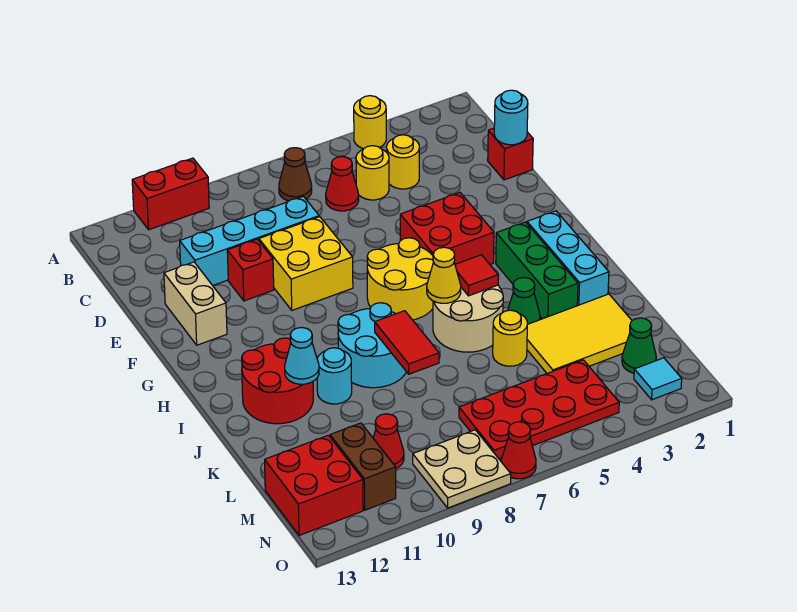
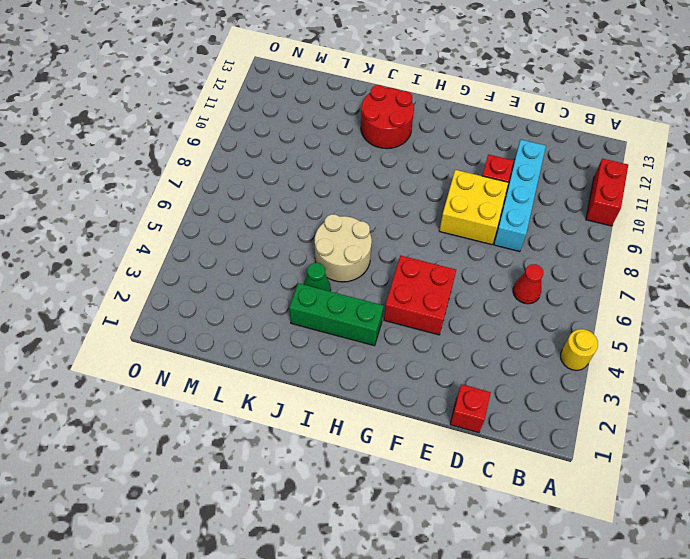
none -> brown cone B7 level 1
none -> yellow round brick C4 level 1
none -> yellow round brick C5 level 1
none -> tan brick E12:F12 level 1

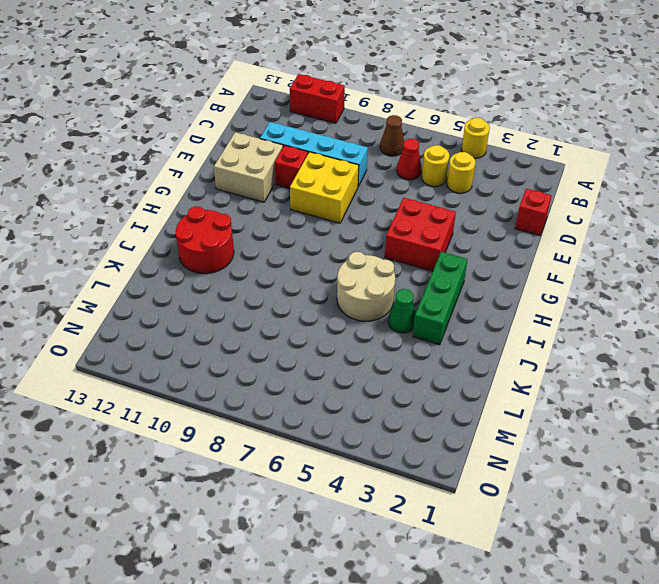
tan brick E11:F12 level 1 -> tan brick E12:F12 level 1
none -> yellow round brick G6:H7 level 1
none -> cyan brick H2:J2 level 1
none -> cyan round brick I8:J9 level 1
none -> cyan round brick J10 level 1

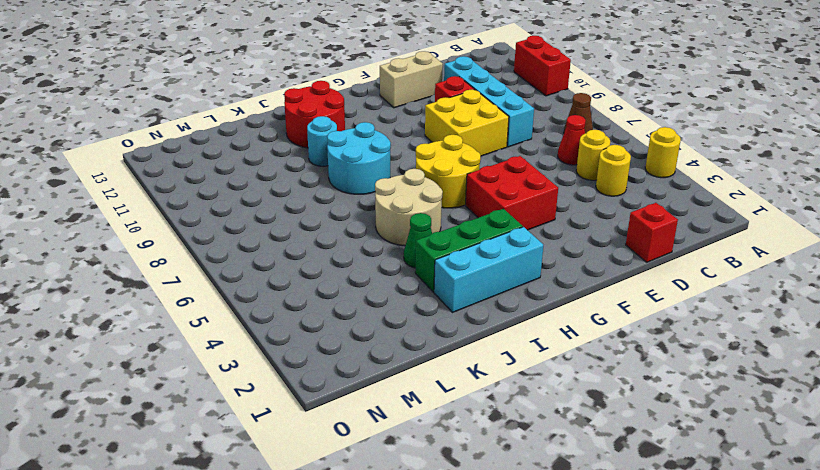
none -> yellow tile K2:L4 level 1
none -> yellow round brick K5 level 1
none -> green cone M2 level 1
none -> red plate M4:N7 level 1

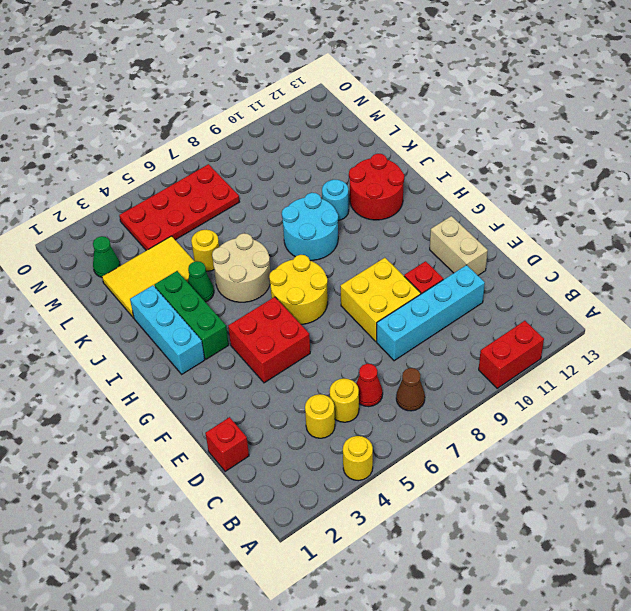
none -> red cone M10 level 1
none -> brown brick M11:N11 level 1
none -> red brick M12:N13 level 1
none -> cyan tile N2 level 1

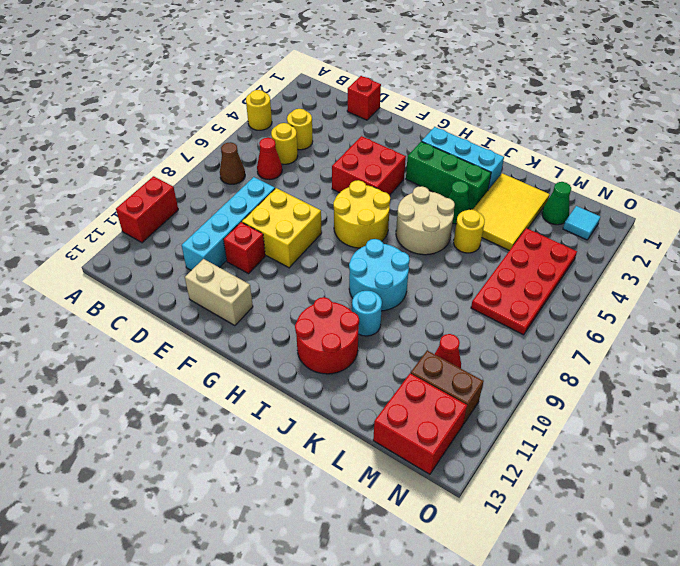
none -> tan plate N8:O9 level 1
none -> red cone O7 level 1
none -> cyan round brick D1 level 2
none -> red tile I5 level 2

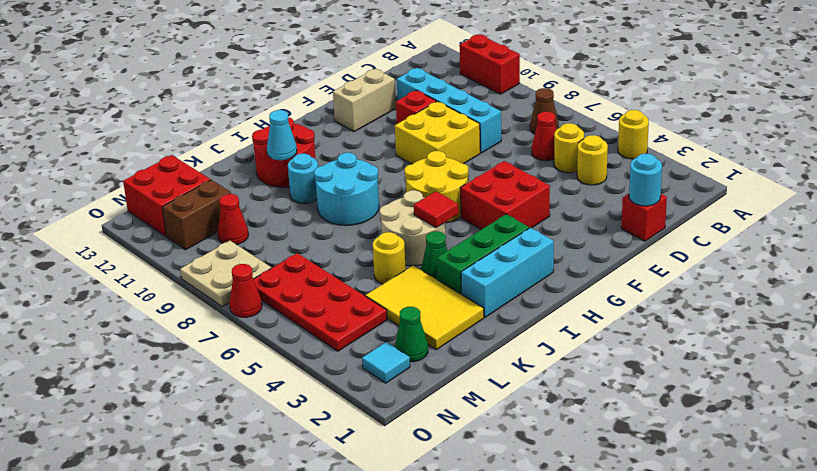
none -> yellow cone I6 level 2
none -> red tile J8:K8 level 2

